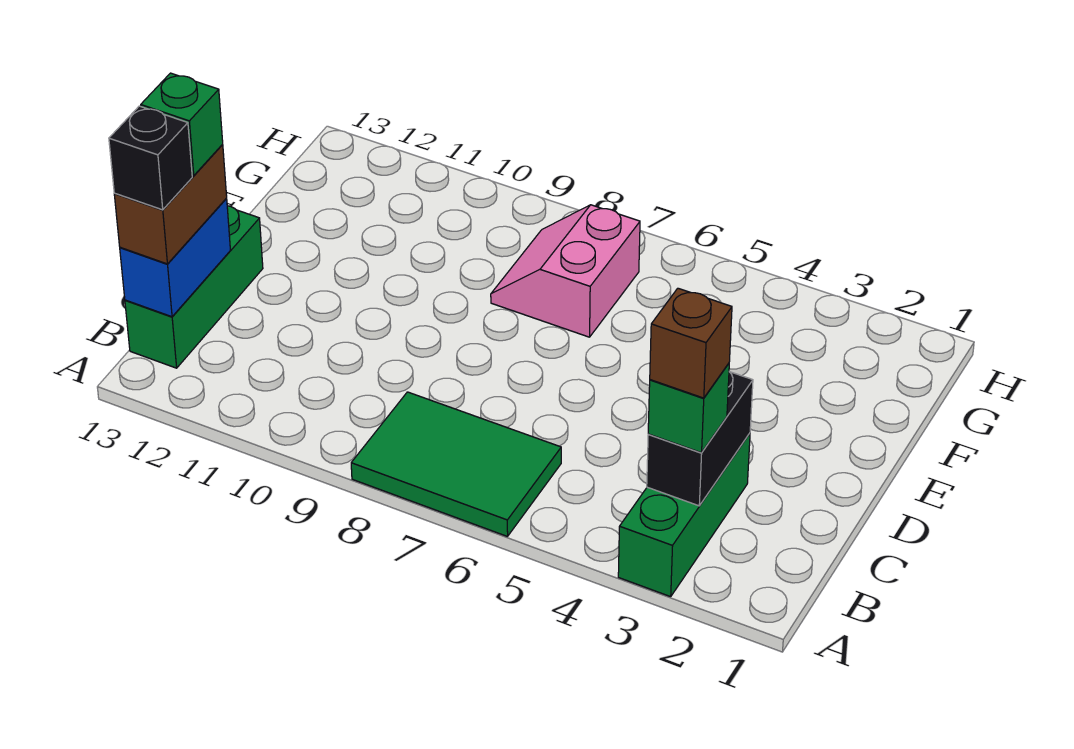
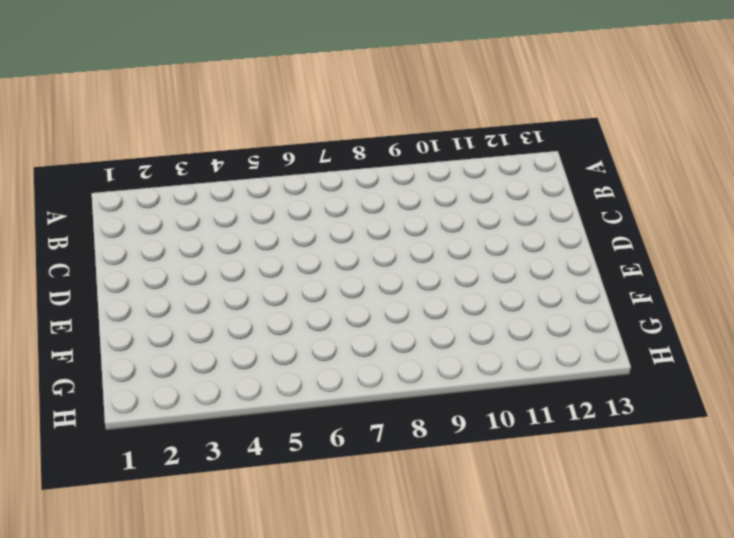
none -> green brick A3:C3 level 1
none -> green tile A6:B8 level 1

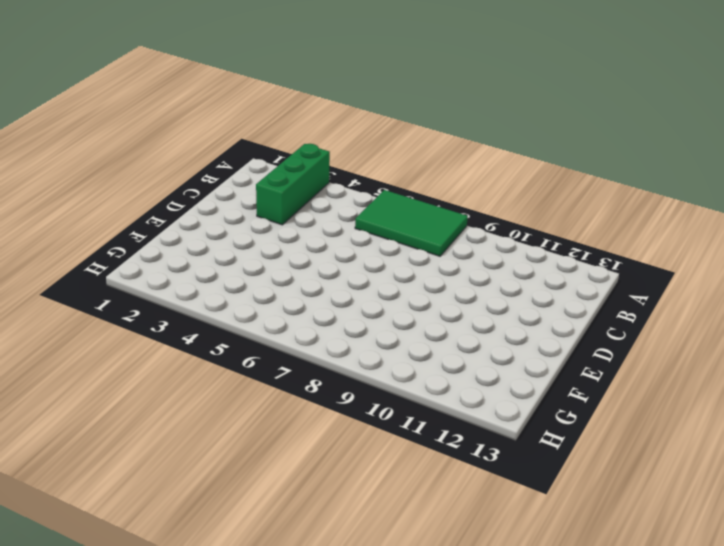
none -> green brick B13:D13 level 1
none -> pink slope F7:G8 level 1 top 7

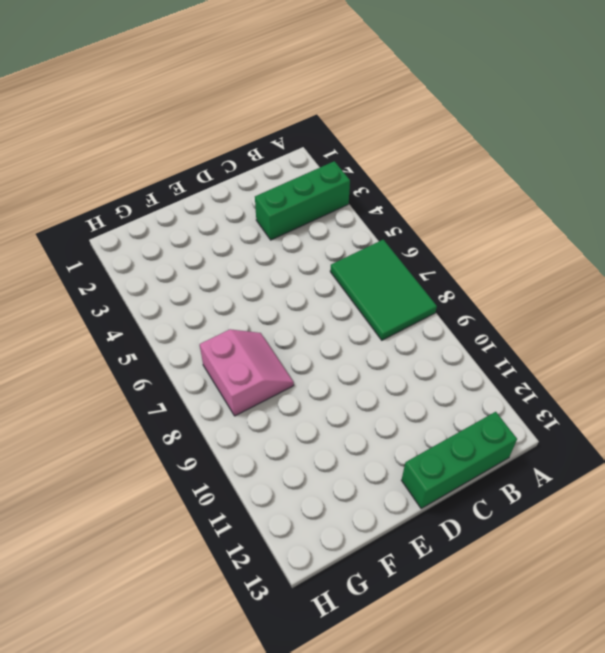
pink slope F7:G8 level 1 top G -> pink slope F7:G8 level 1 top 7
none -> black brick B3:C3 level 2
none -> blue brick B13:C13 level 2

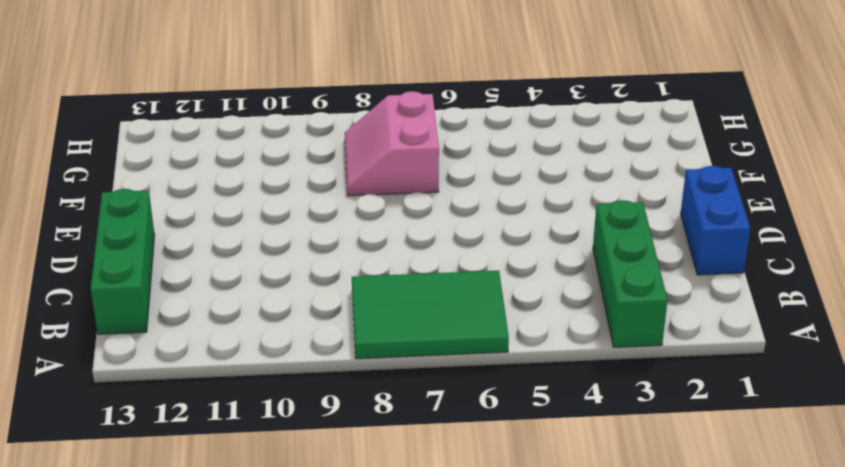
blue brick C1:D1 level 1 -> blue brick B13:C13 level 2
none -> black brick B3:C3 level 2
none -> green brick B3 level 3

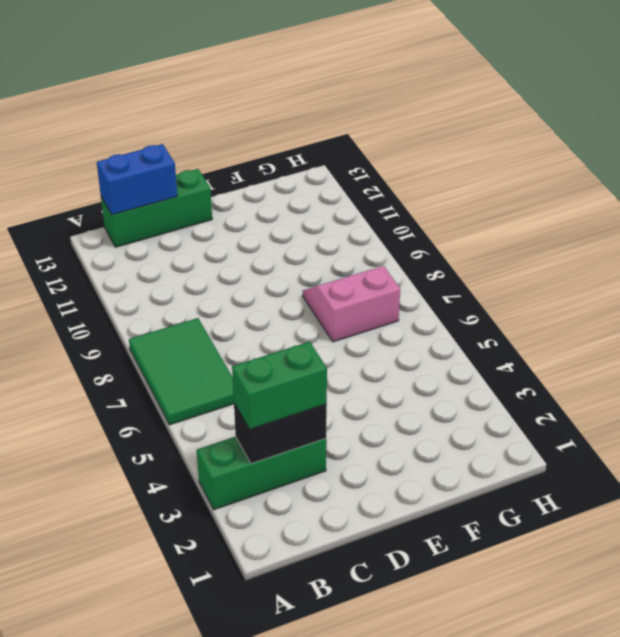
green brick B3:C3 level 3 -> green brick B3 level 3
none -> brown brick B13:C13 level 3
none -> brown brick B3 level 4

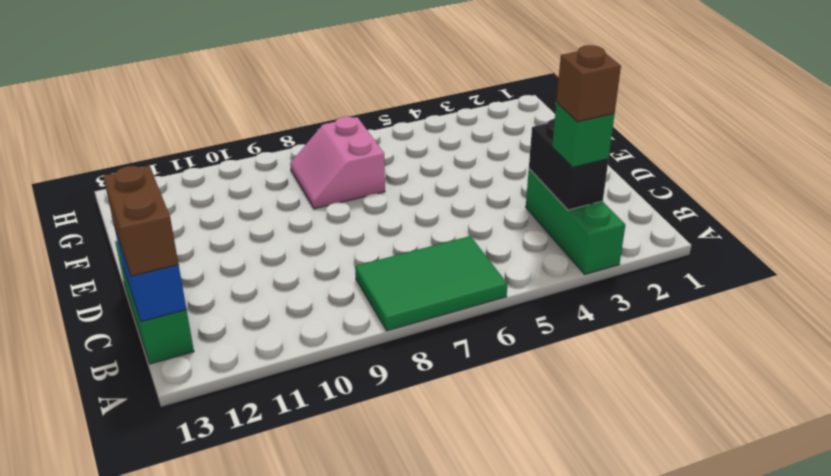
none -> black brick B13 level 4
none -> green brick C13 level 4

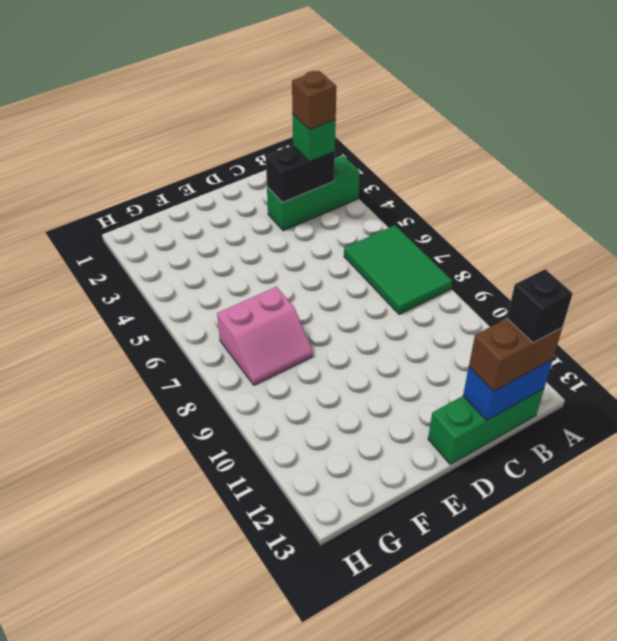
none -> green brick C13 level 4

